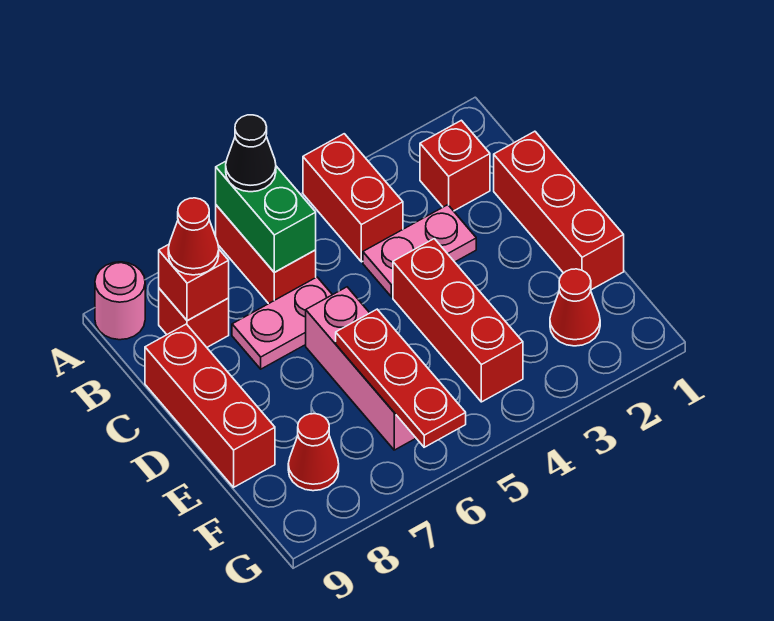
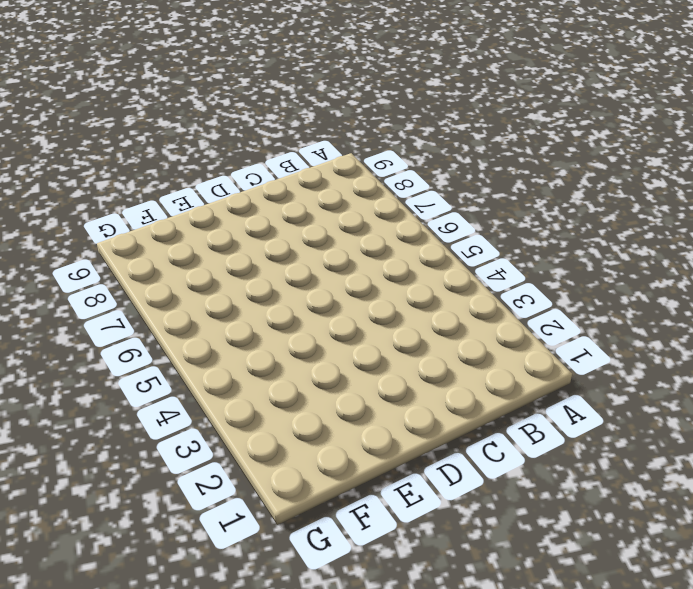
none -> red brick A4:B4 level 1
none -> red brick A6:B6 level 1
none -> pink round brick A9 level 1

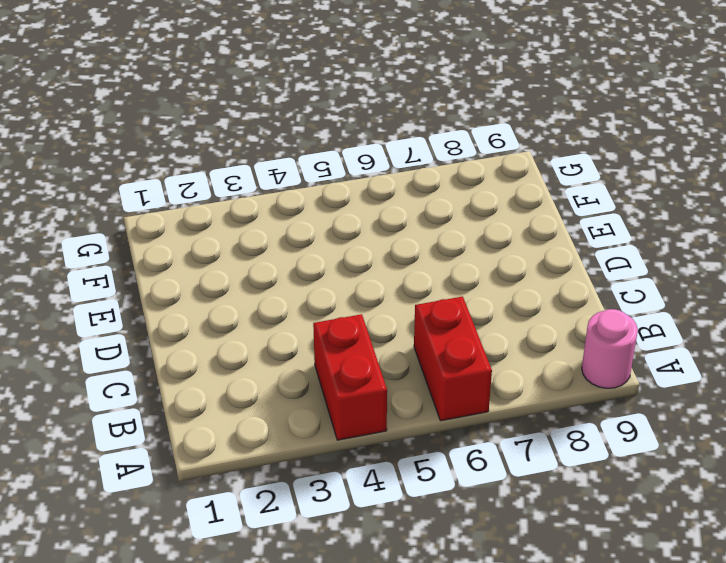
none -> red brick B2 level 1
none -> red brick B8 level 1
none -> red brick C1:E1 level 1

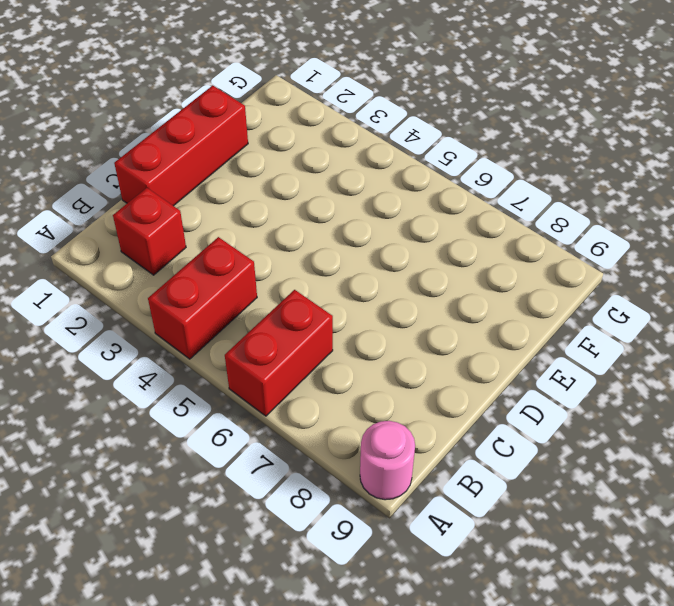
none -> red brick B8 level 1
none -> pink plate C3:C4 level 1
none -> pink plate C6:C7 level 1

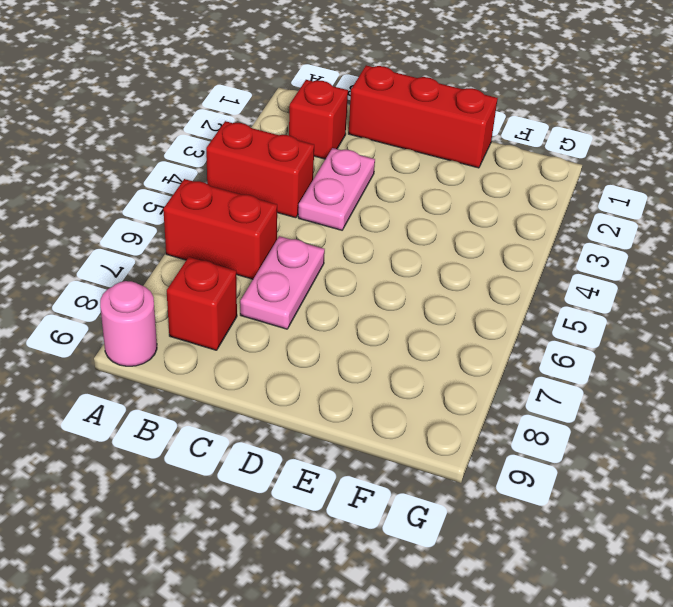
none -> red brick C9:E9 level 1
none -> red brick D4:F4 level 1
none -> pink brick D6:F6 level 1

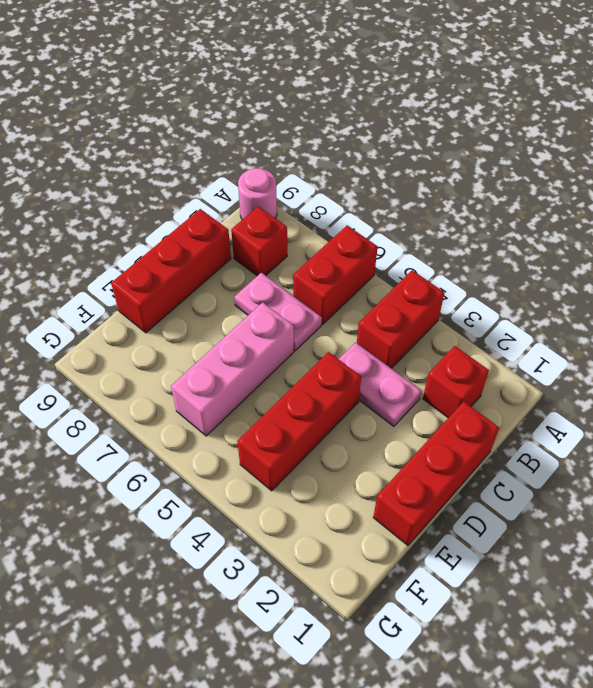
none -> red cone F2 level 1
none -> red cone F8 level 1
none -> green brick A6:B6 level 2

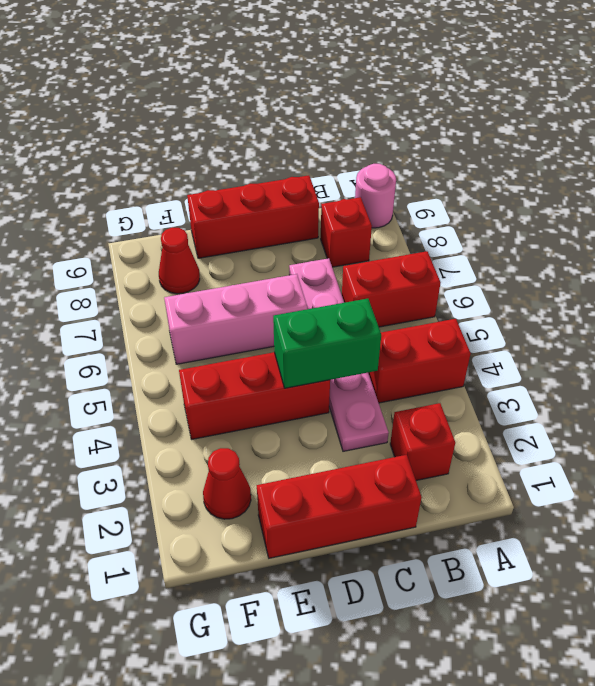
green brick C4:D4 level 2 -> green brick A6:B6 level 2
none -> red brick B8 level 2
none -> red plate E6:G6 level 2
none -> black cone A6 level 3

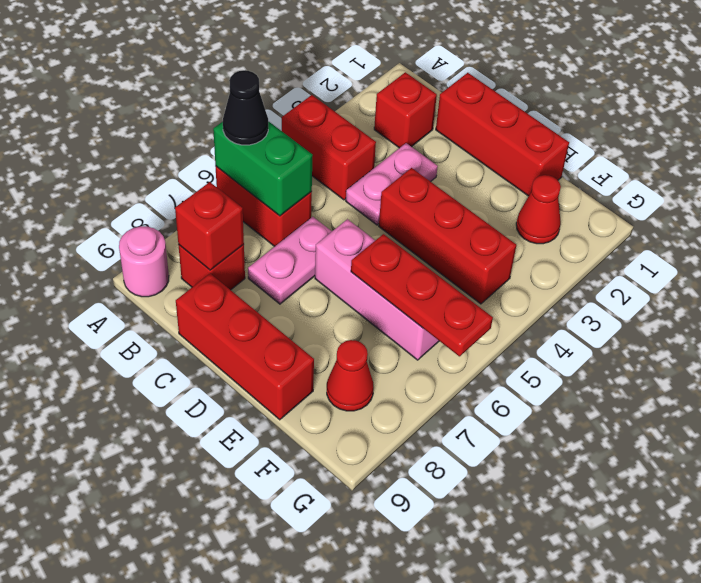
none -> red cone B8 level 3

